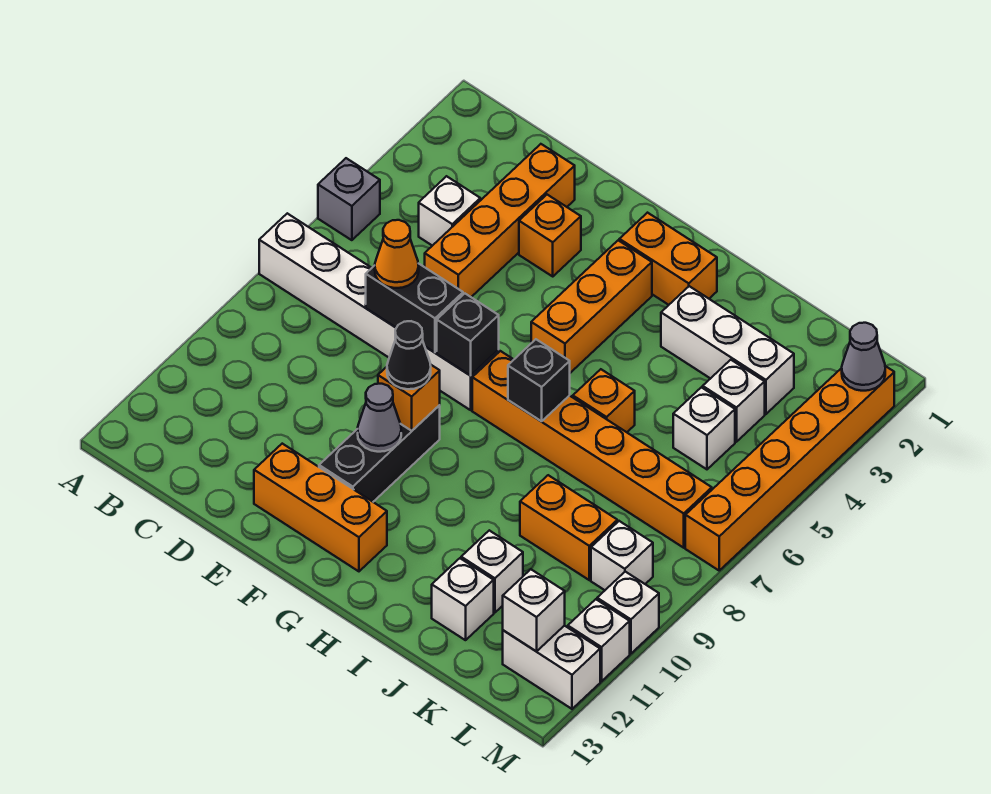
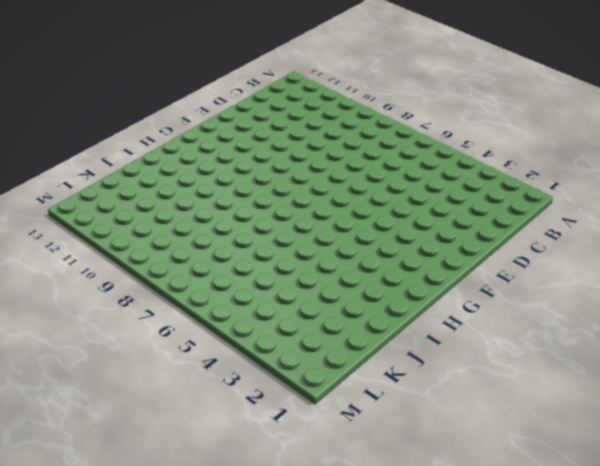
none -> grey brick A5 level 1
none -> white brick A7:F7 level 1
none -> white brick C4 level 1
none -> orange brick D2:D5 level 1

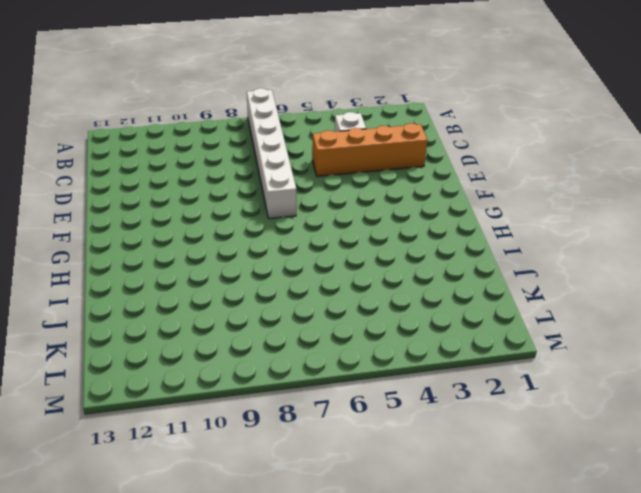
none -> grey brick A5 level 1
none -> orange brick E3 level 1
none -> orange brick E12:G12 level 1
none -> black brick F9:F11 level 1

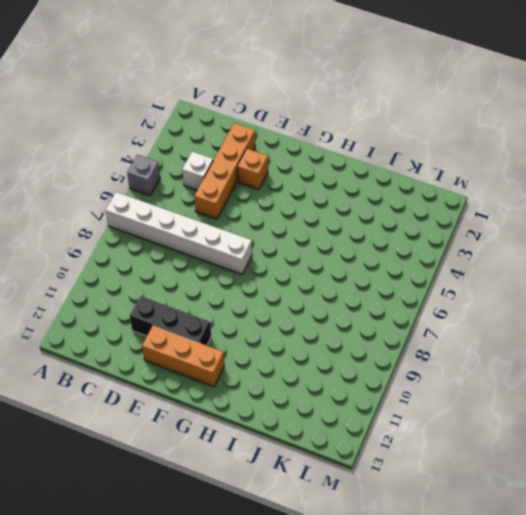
black brick D11:F11 level 1 -> black brick F9:F11 level 1
none -> orange brick G2:H2 level 1
none -> orange brick G3:G5 level 1
none -> orange brick G7:L7 level 1
none -> white brick I3:K3 level 1

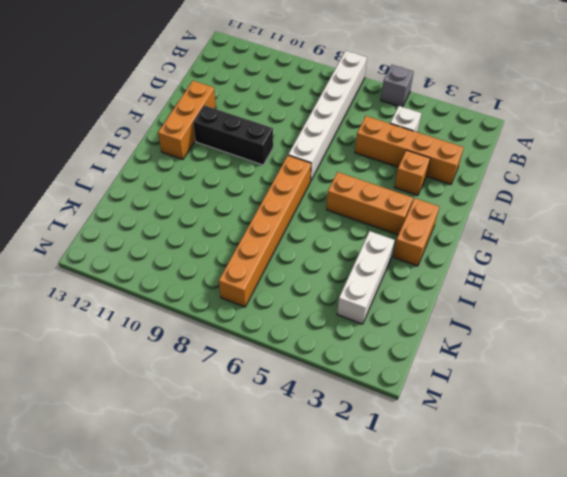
none -> orange brick I6 level 1
none -> orange brick J9:K9 level 1
none -> white brick J11 level 1
none -> white brick J12 level 1

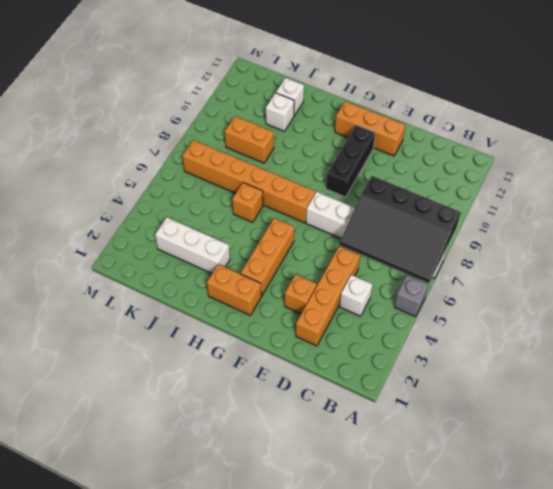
black slope A6:D8 level 2 top 8 -> black brick D7:E7 level 2
none -> white brick K4 level 1
none -> white brick K5 level 1
none -> white brick L9 level 1
none -> white brick L12:M12 level 1

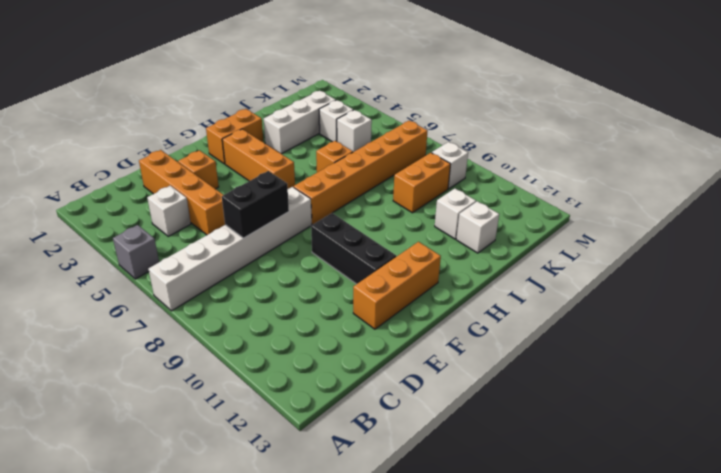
none -> white brick L12:M12 level 1
none -> orange brick M2:M7 level 1
none -> white brick M10 level 1
none -> white brick M11 level 1

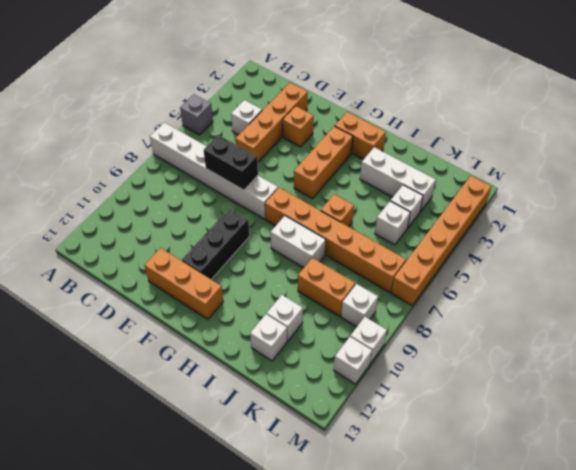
white brick H8:I8 level 1 -> white brick L12:M12 level 1
none -> black brick F7 level 2
none -> orange brick F9 level 2
none -> grey cone F10 level 2
none -> black brick H7 level 2

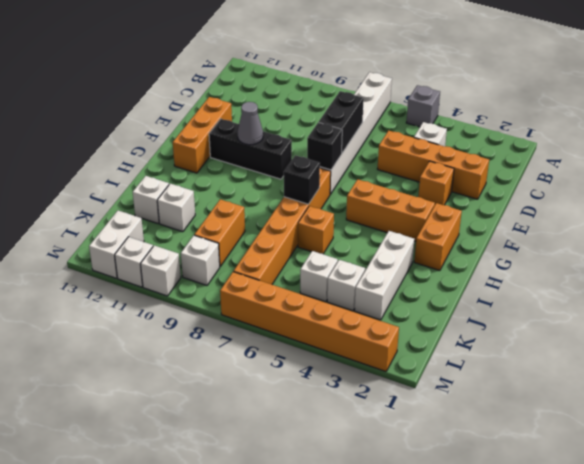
none -> orange brick F9 level 2
none -> white brick L12 level 2
none -> grey cone M2 level 2
none -> orange cone D7 level 3

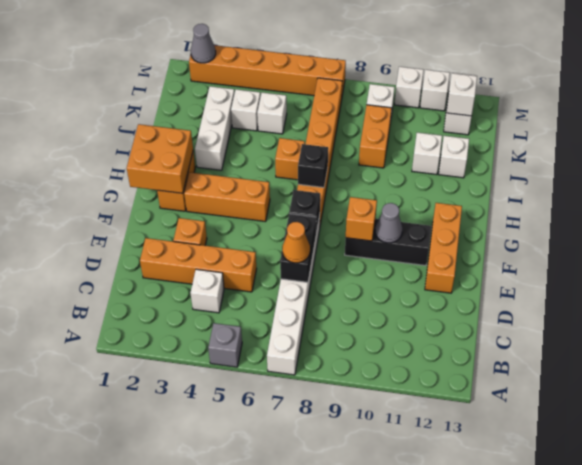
orange brick G1:H2 level 2 -> none
none -> black cone F9 level 3

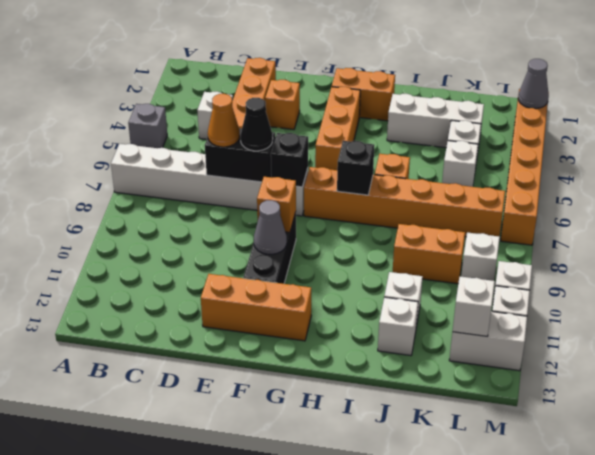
black cone E7 level 3 -> black cone F9 level 3

